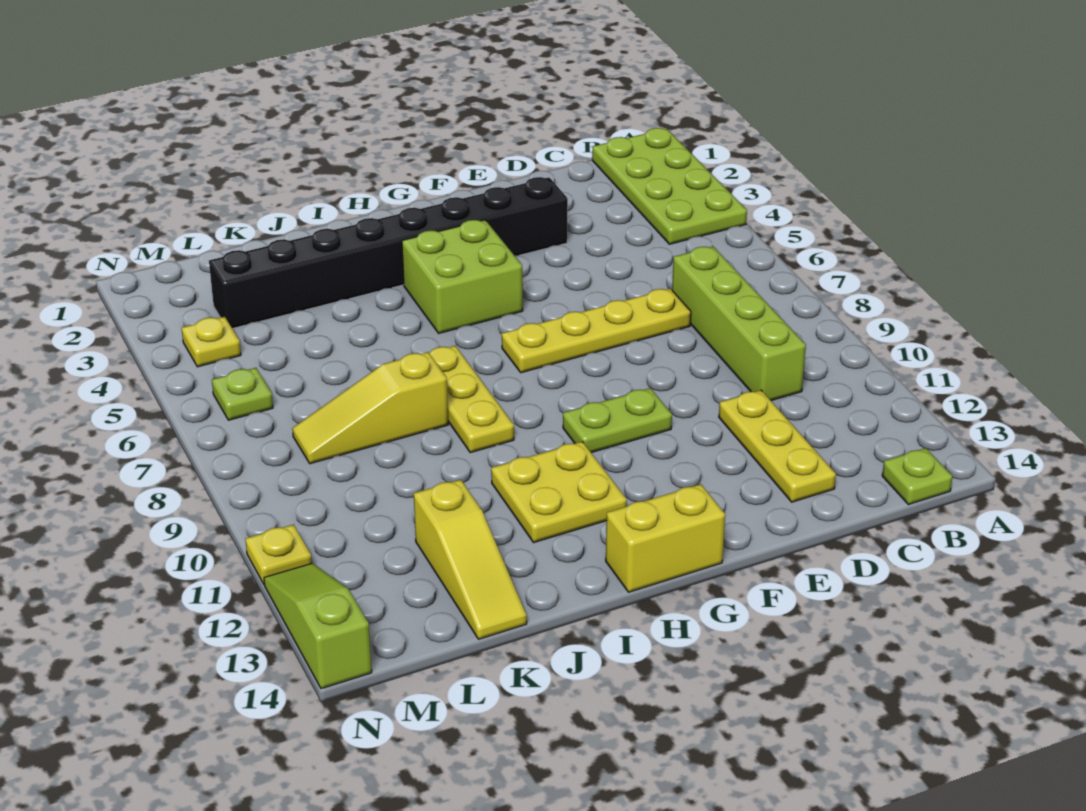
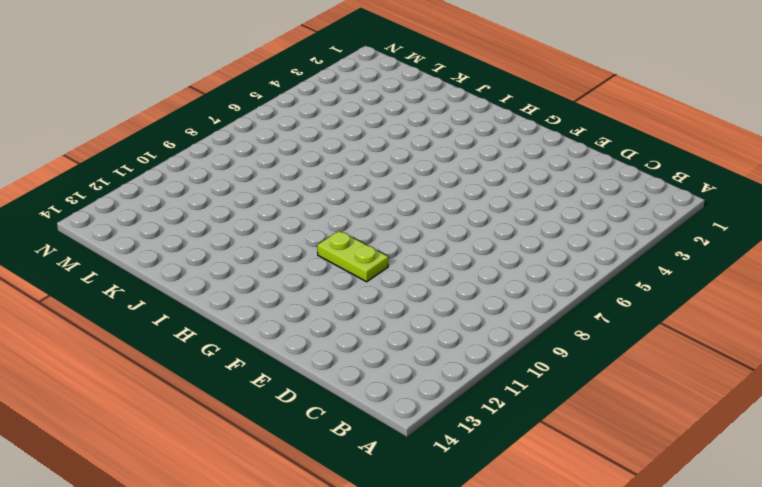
none -> lime plate A1:B4 level 1
none -> lime plate B14 level 1
none -> lime brick C7:C10 level 1

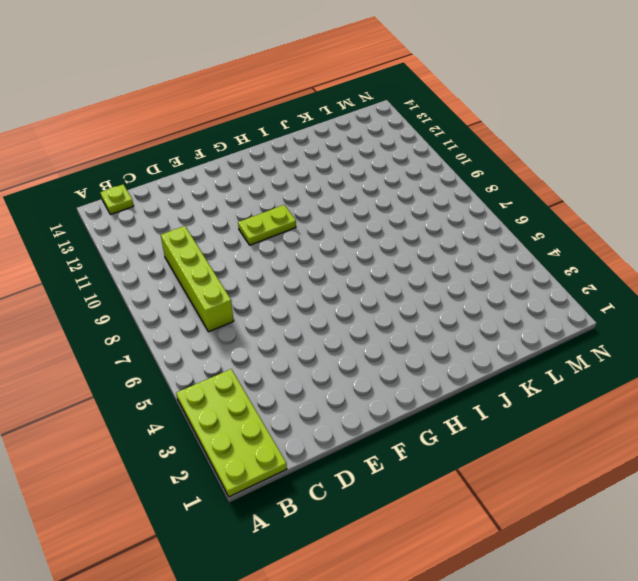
none -> yellow plate D7:G7 level 1
none -> yellow plate D11:D13 level 1
none -> black brick E3:L3 level 1

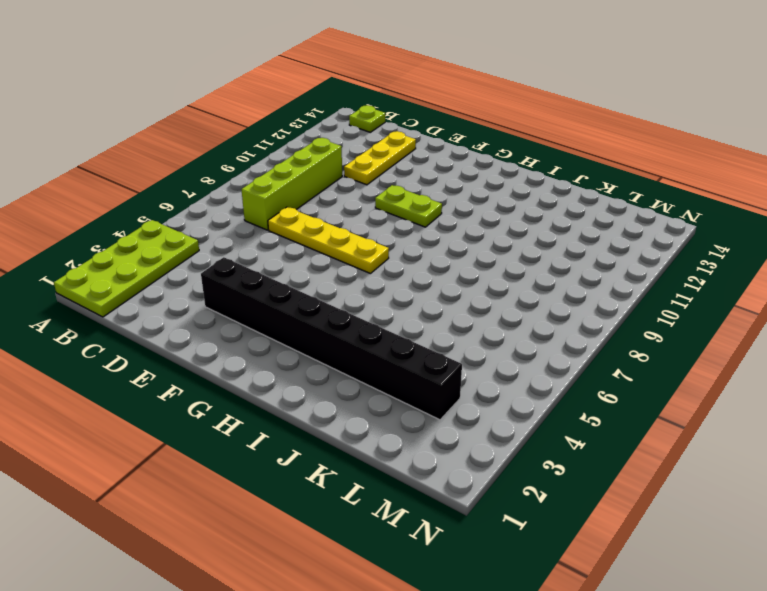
none -> lime brick G4:H5 level 1
none -> yellow brick G14:H14 level 1
none -> yellow plate H11:I12 level 1

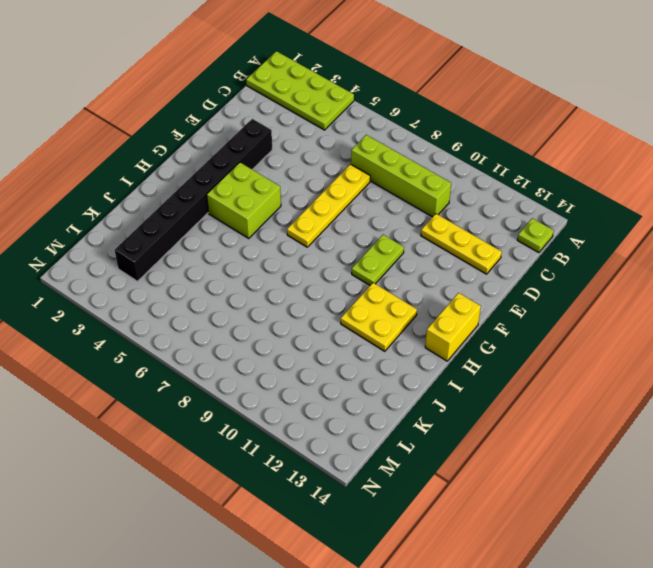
none -> yellow plate I7:I9 level 1
none -> yellow slope J8:L8 level 1 top J
none -> yellow slope K12:K14 level 1 top 12

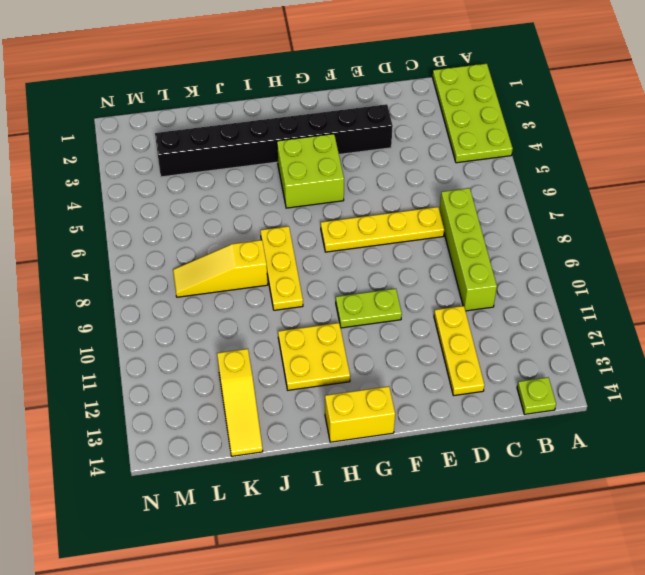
none -> yellow plate M4 level 1
none -> lime plate M6 level 1
none -> yellow plate N11 level 1

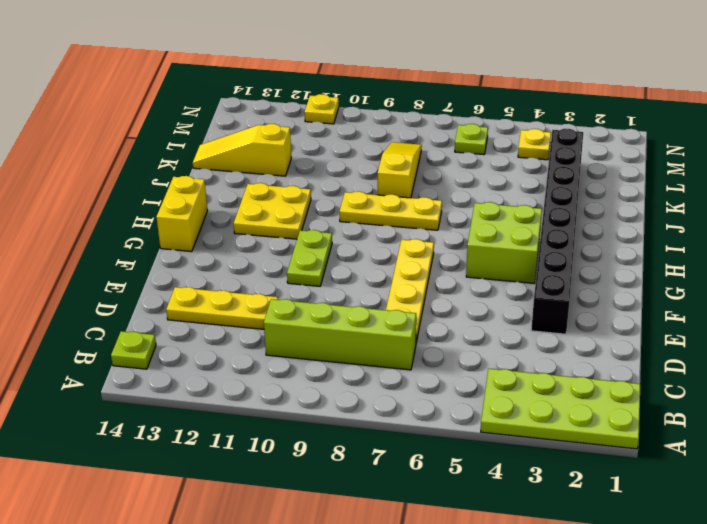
none -> lime slope N12:N14 level 1 top 14

